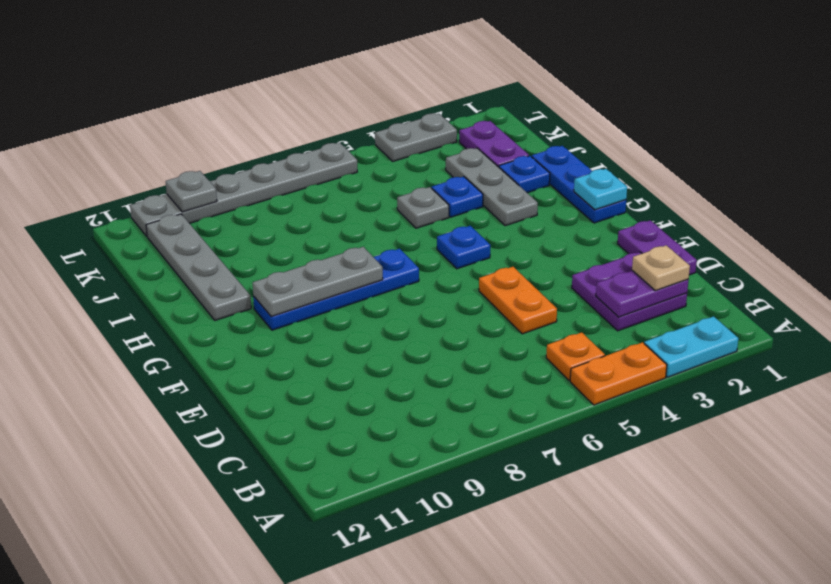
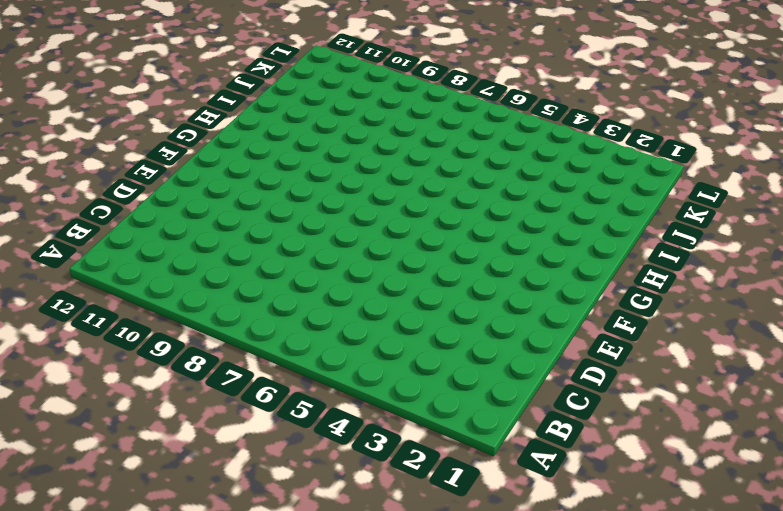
none -> cyan plate A2:A3 level 1
none -> orange plate A4:A5 level 1
none -> orange plate B5 level 1

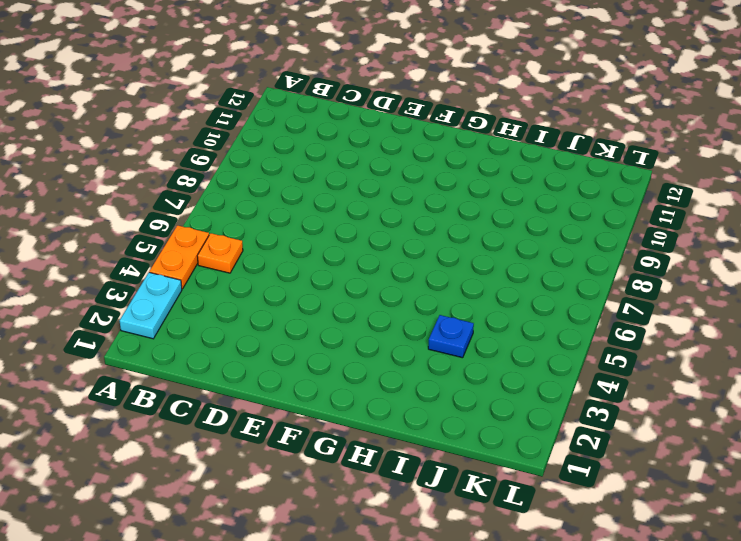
none -> purple plate C2:D3 level 1
none -> purple plate D1:E1 level 1
none -> orange plate D5:E5 level 1

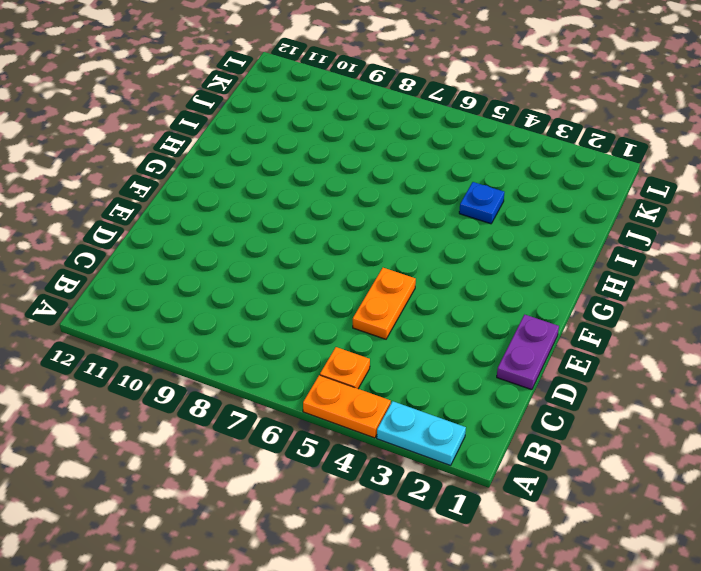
none -> purple plate C2:D3 level 1
none -> blue plate G1:I1 level 1
none -> blue plate G5 level 1

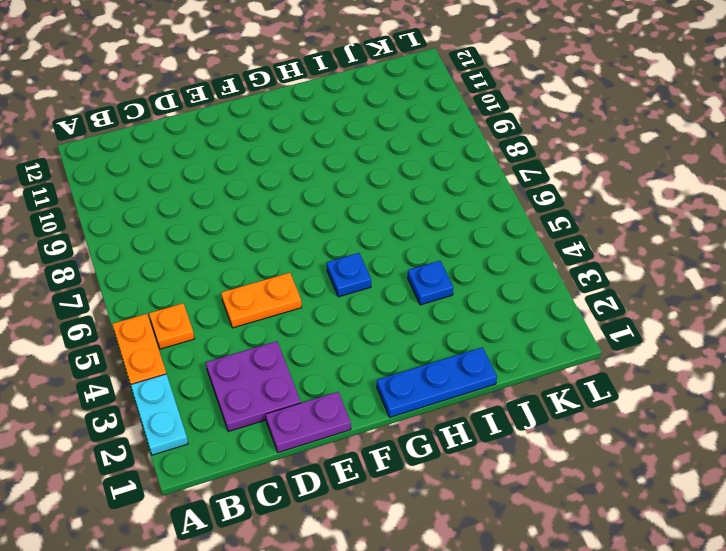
none -> blue plate G7:G10 level 1
none -> grey plate H3:J3 level 1
none -> grey plate H11:K11 level 1

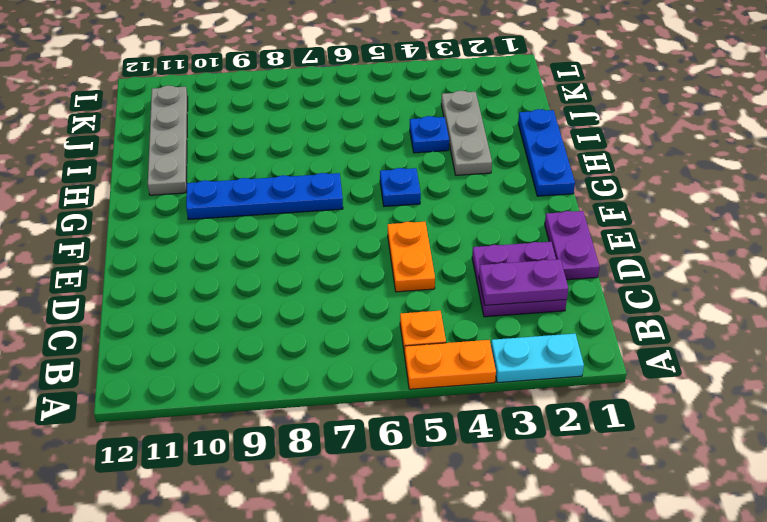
none -> blue plate I2 level 1
none -> grey plate I5 level 1
none -> purple plate J2:K2 level 1

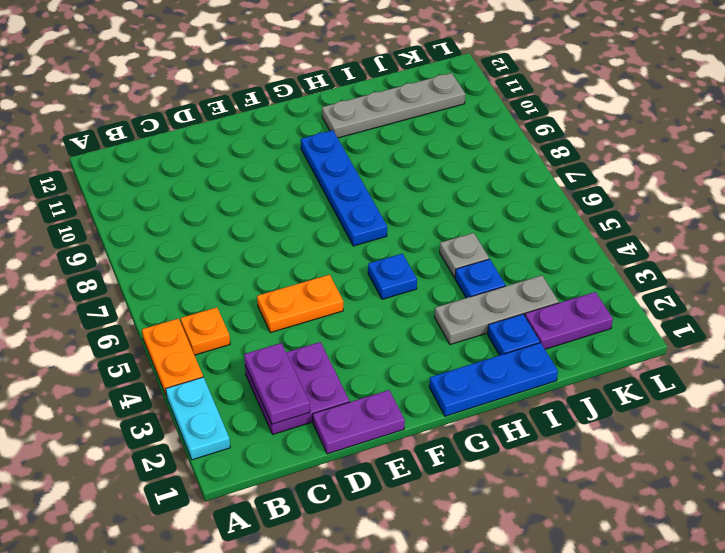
none -> grey plate L3:L4 level 1
none -> grey plate L6:L11 level 1
none -> cyan plate G1 level 2

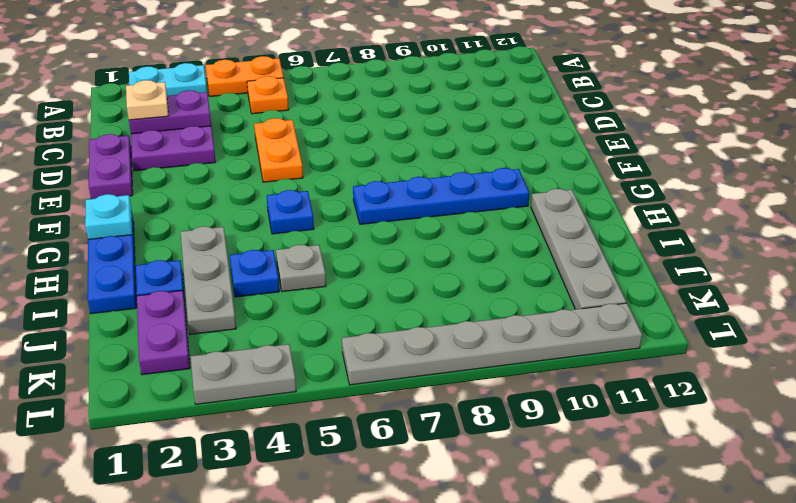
none -> grey plate G8:G10 level 2
none -> grey plate L10 level 2

